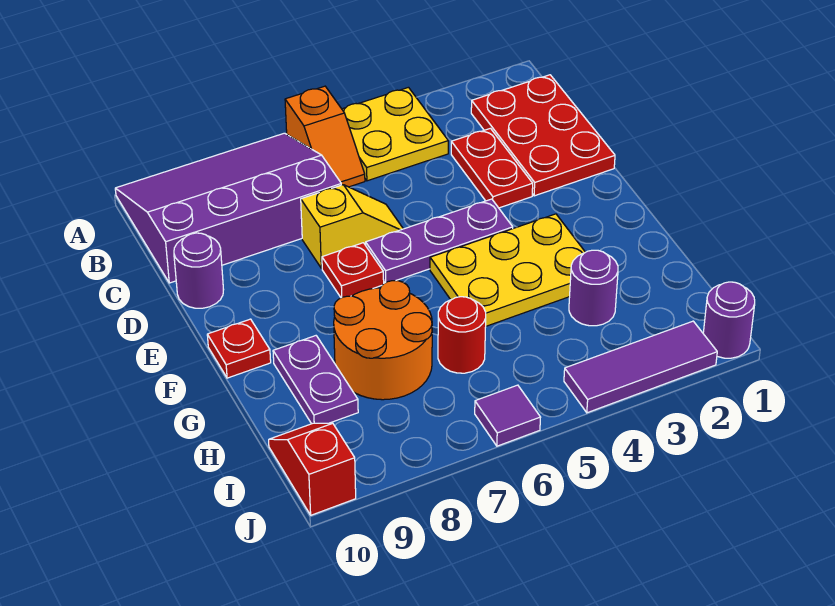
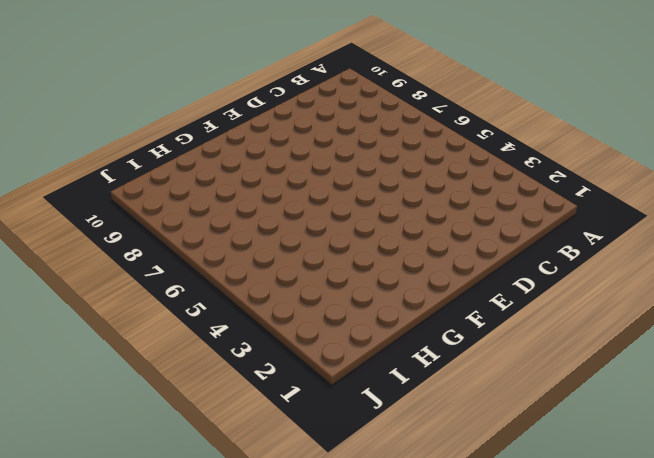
none -> yellow plate A4:B5 level 1
none -> orange slope A6:B6 level 1 top A
none -> purple slope A7:C10 level 1 top C

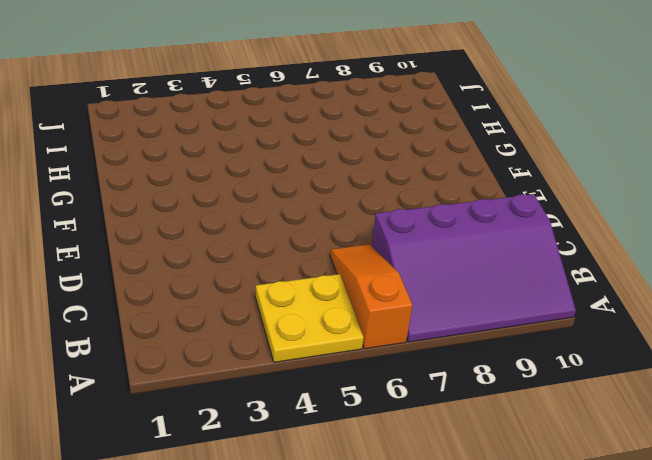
orange slope A6:C6 level 1 top A -> orange slope A6:B6 level 1 top A
none -> red plate B1:D2 level 1
none -> red plate C3:D3 level 1
none -> yellow slope D6:D7 level 1 top 7

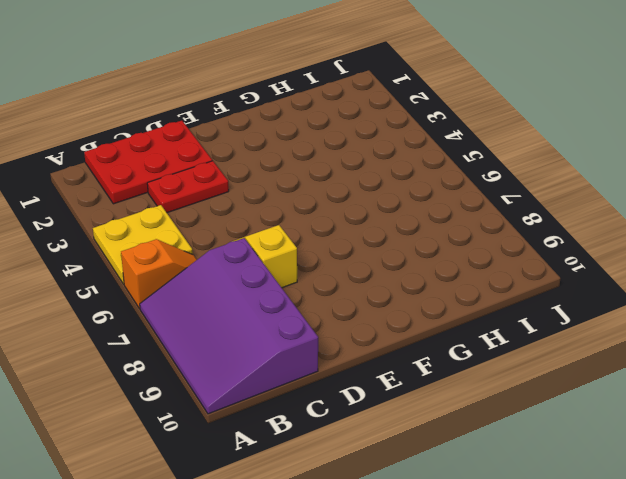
none -> purple round brick D10 level 1
none -> purple plate E4:E6 level 1
none -> red plate E7 level 1

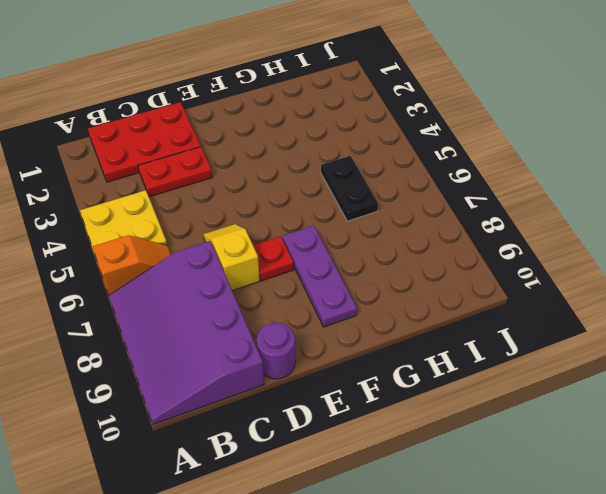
purple plate F7:F9 level 1 -> purple plate E4:E6 level 1
black plate H5:H6 level 1 -> red round brick H6 level 1
none -> yellow plate F3:G5 level 1
none -> red plate F10 level 1
none -> orange round brick G7:H8 level 1

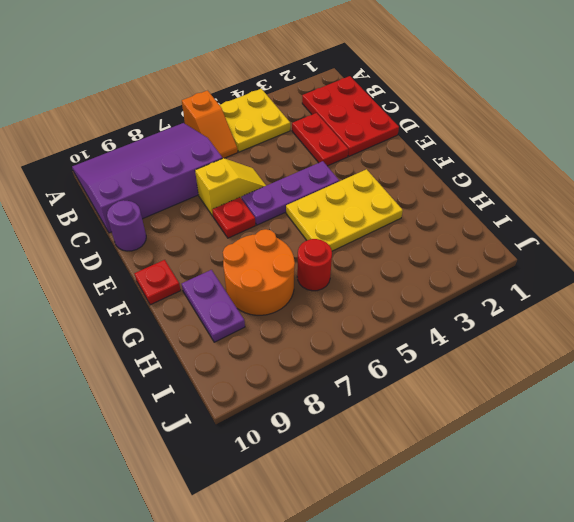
none -> purple round brick H3 level 1
none -> red slope I10:J10 level 1 top J
none -> purple round brick J1 level 1

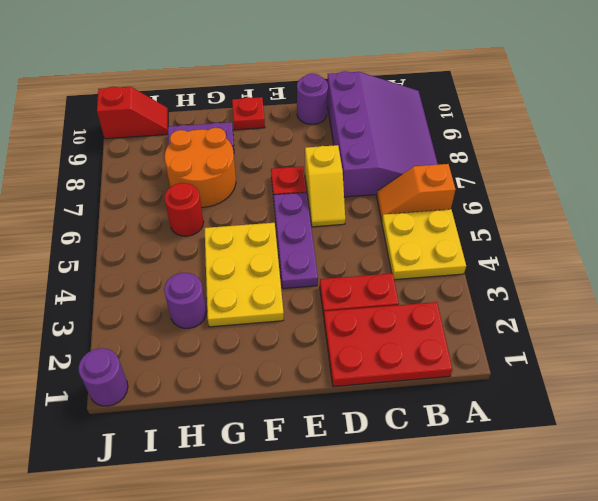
none -> purple tile J2:J4 level 1
none -> purple tile J6 level 1

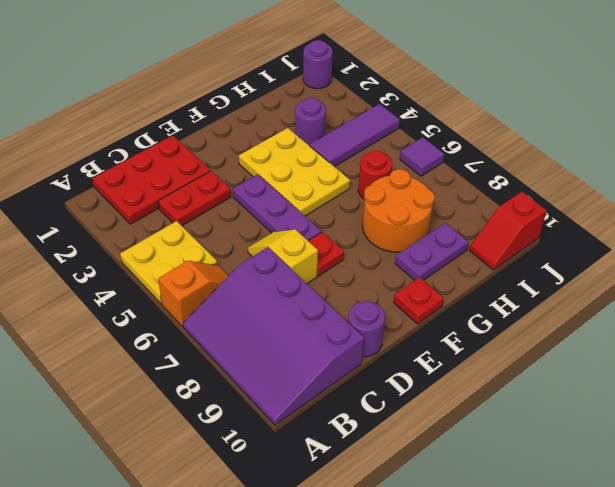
purple tile H4:J4 level 1 -> purple tile J2:J4 level 1

